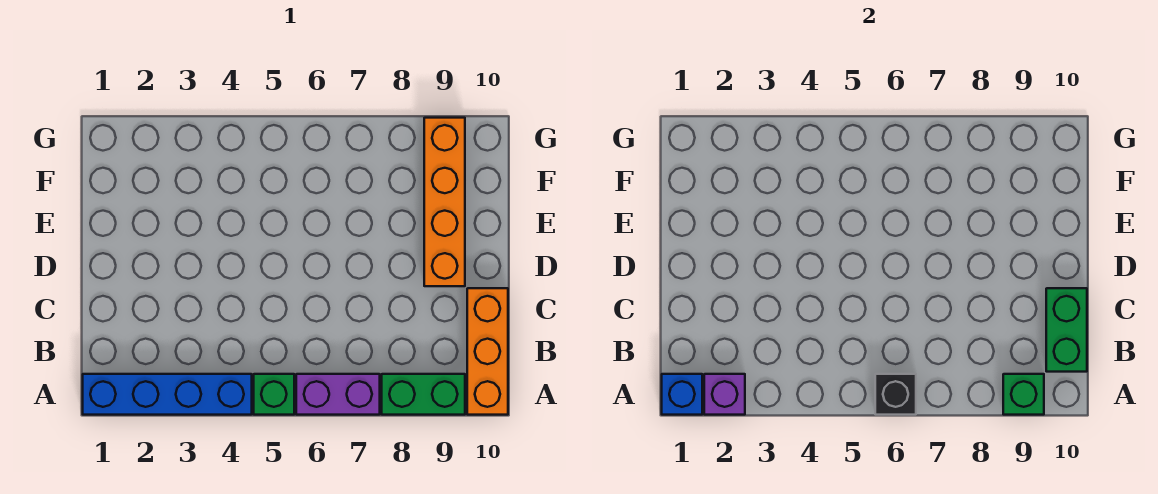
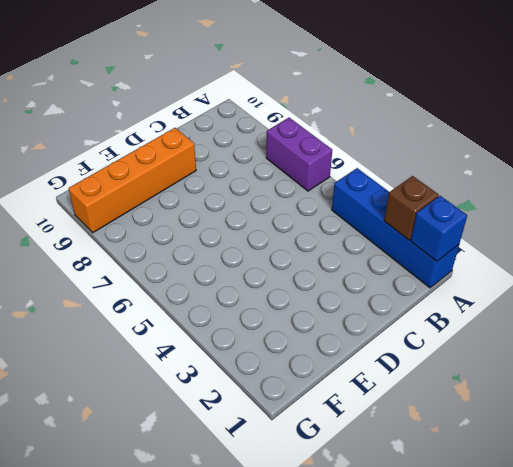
brown brick A2 level 2 -> purple brick A2 level 2
none -> green brick A5 level 1
none -> green brick A8:A9 level 1

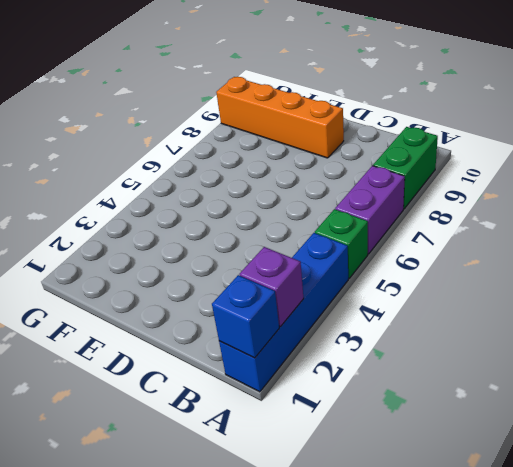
none -> orange brick A10:C10 level 1
none -> black brick A6 level 2

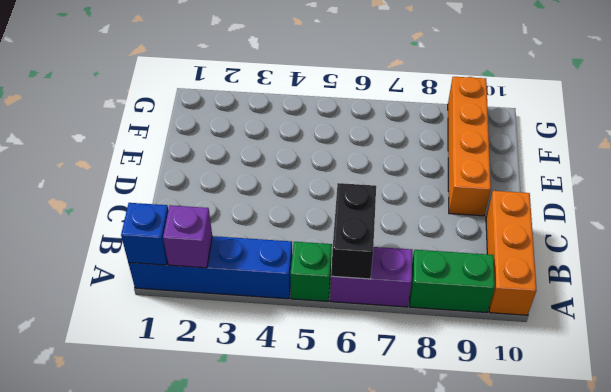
black brick A6:B6 level 2 -> black brick A6 level 2
none -> green brick A9 level 2
none -> green brick B10:C10 level 2

